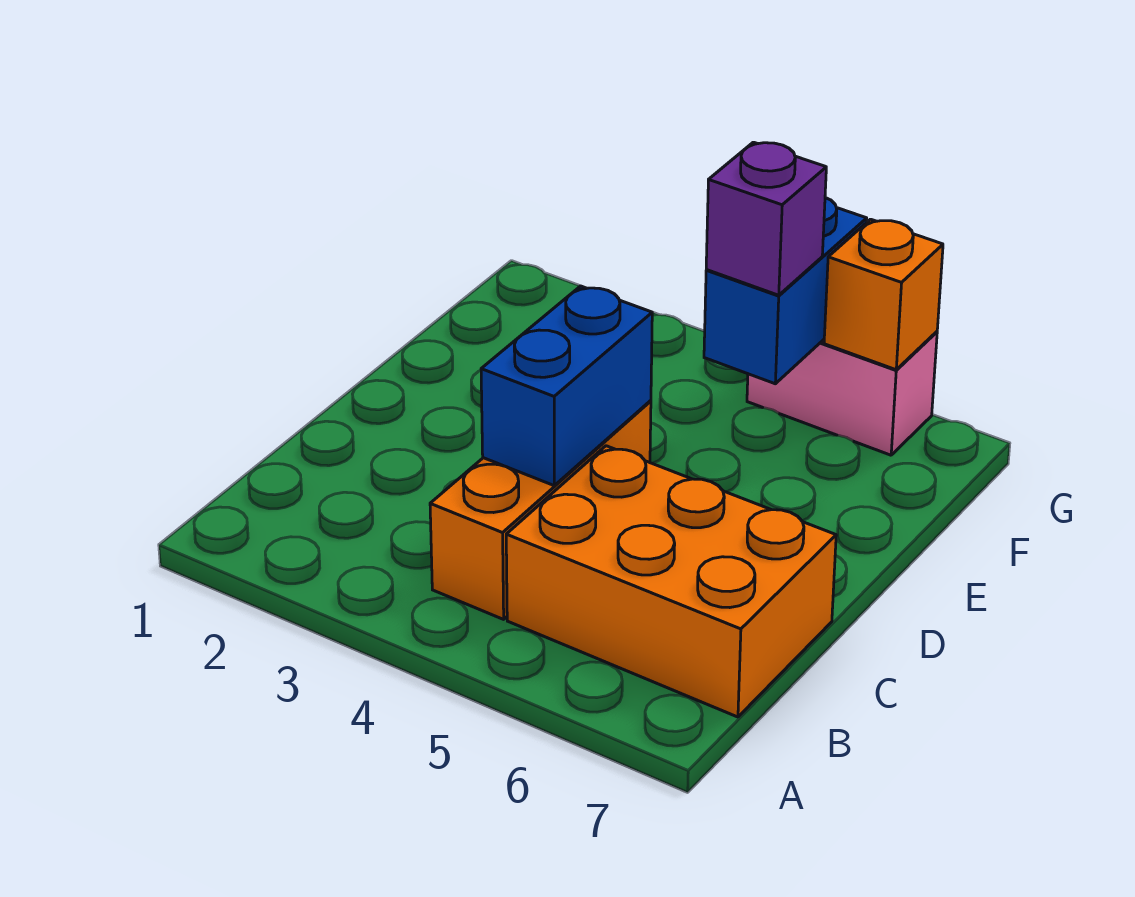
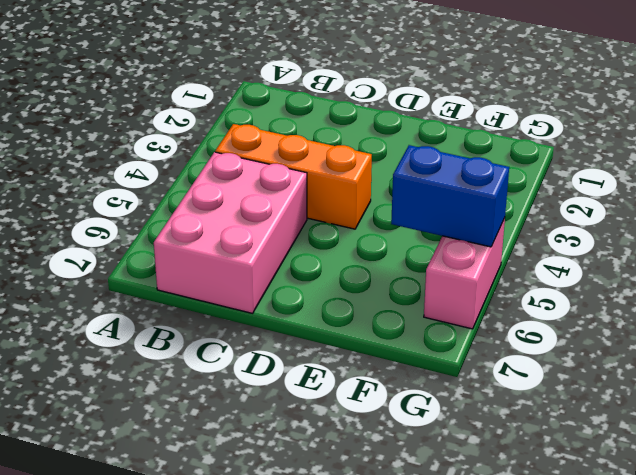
pink brick B5:C7 level 1 -> orange brick B5:C7 level 1
none -> blue brick C4:D4 level 2
none -> orange brick G6 level 2

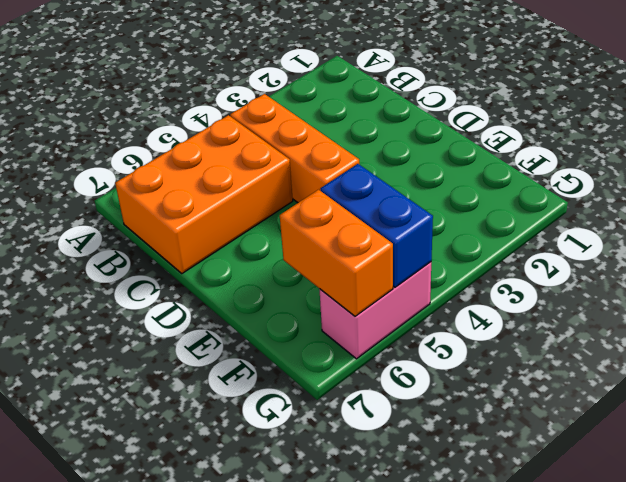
orange brick F6:G6 level 2 -> orange brick G6 level 2
none -> blue brick C4:D4 level 2
none -> purple brick F5 level 3

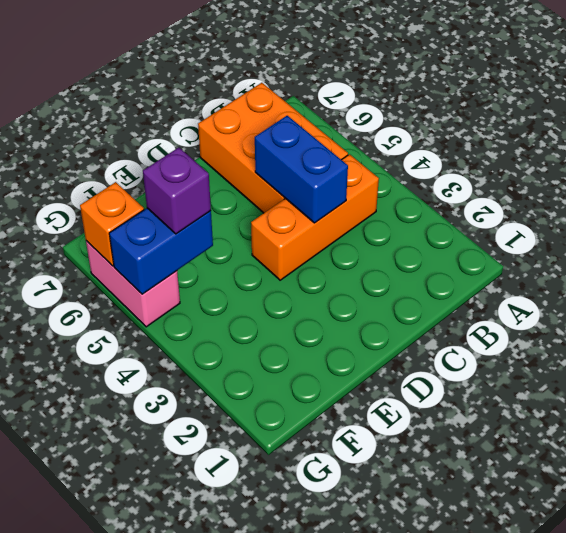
blue brick C4:C5 level 2 -> blue brick C4:D4 level 2

